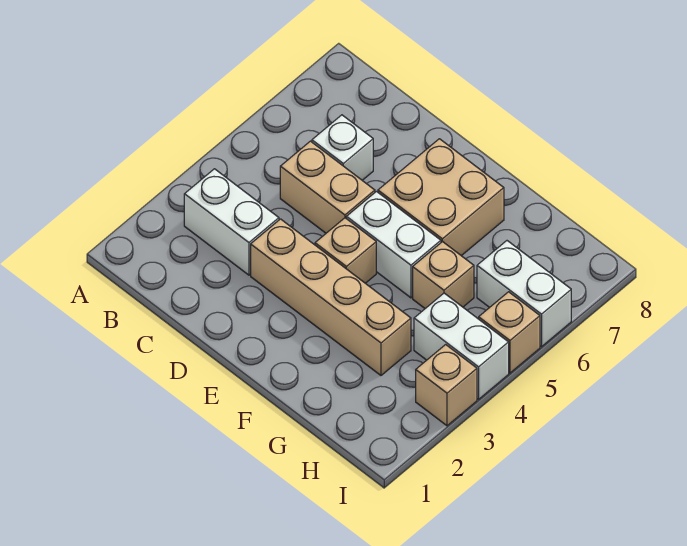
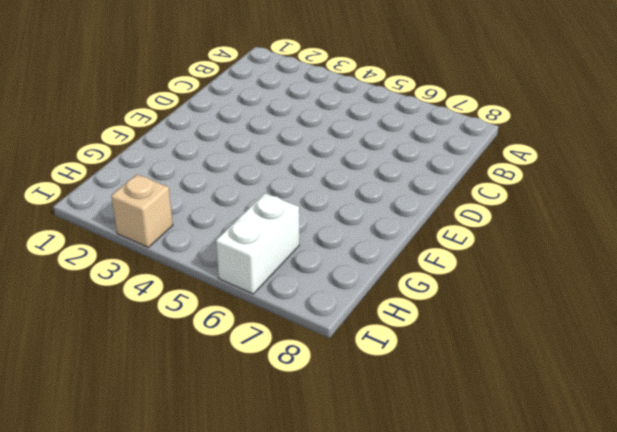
none -> white brick B3:C3 level 1
none -> tan brick C5:D5 level 1
none -> white brick C6 level 1

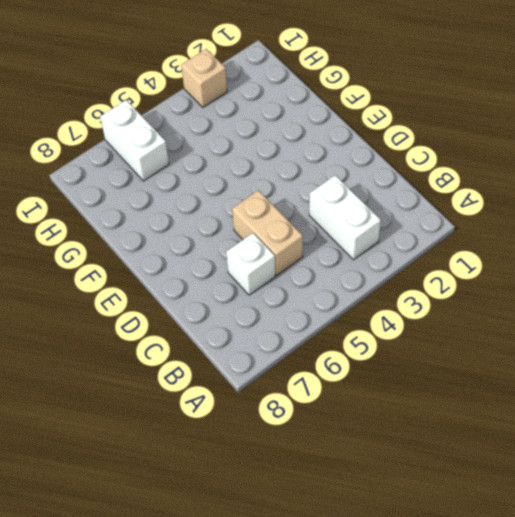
none -> tan brick D3:G3 level 1
none -> tan brick E4 level 1
none -> white brick E5:F5 level 1

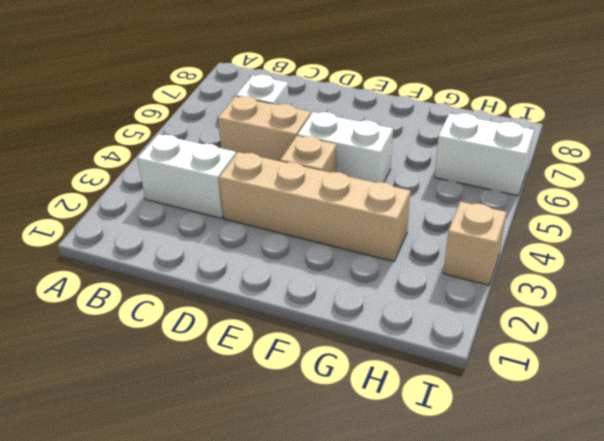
none -> tan brick E6:F7 level 1
none -> tan brick G5 level 1
none -> white brick H4:I4 level 1

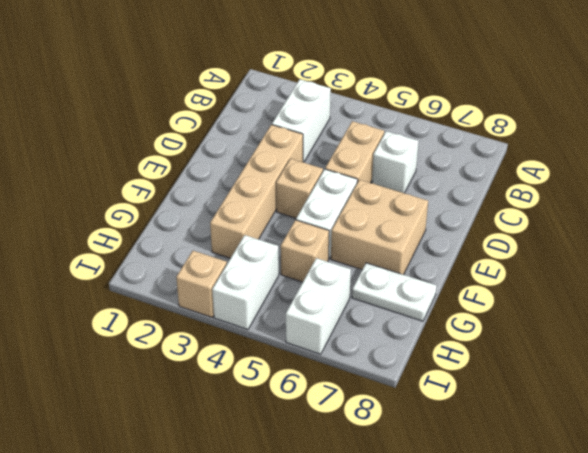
white plate G7:G8 level 1 -> none
none -> tan brick I5 level 1

